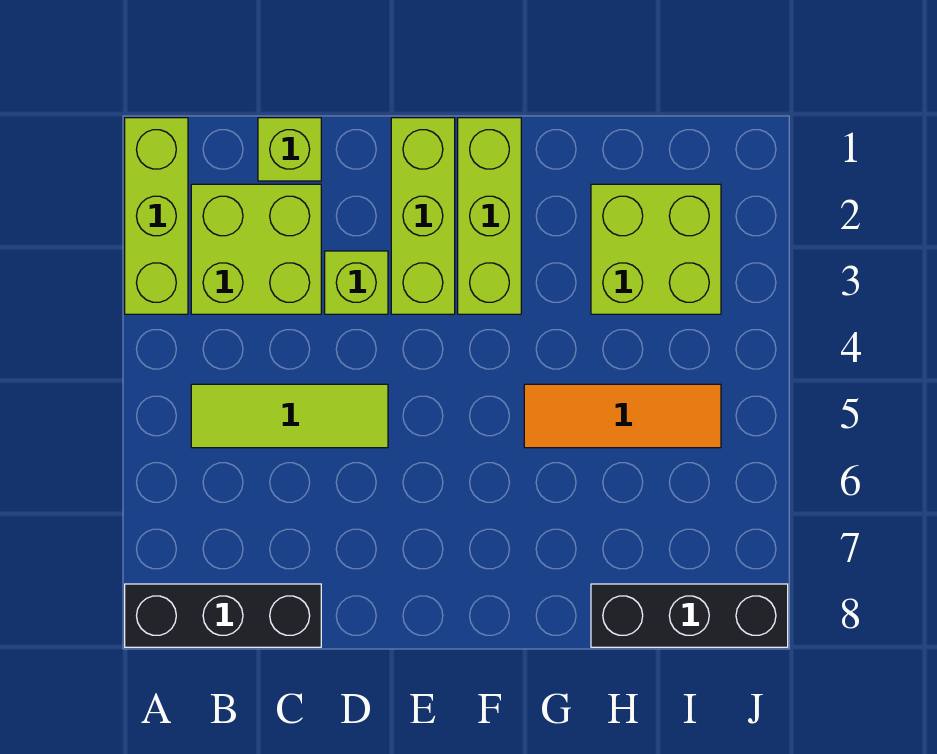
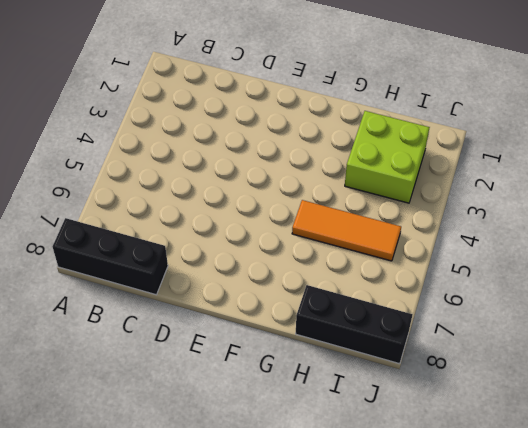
none -> lime brick A1:A3 level 1
none -> lime brick B2:C3 level 1

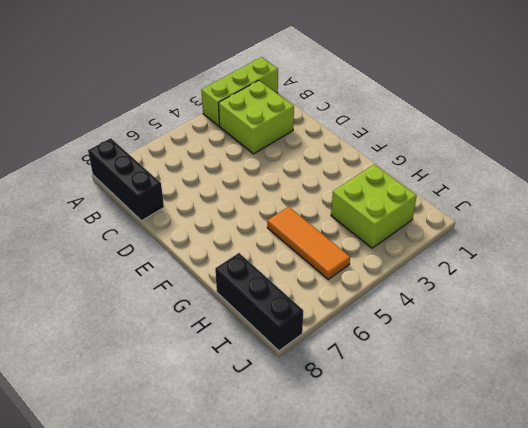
none -> lime tile B5:D5 level 1
none -> lime brick C1 level 1

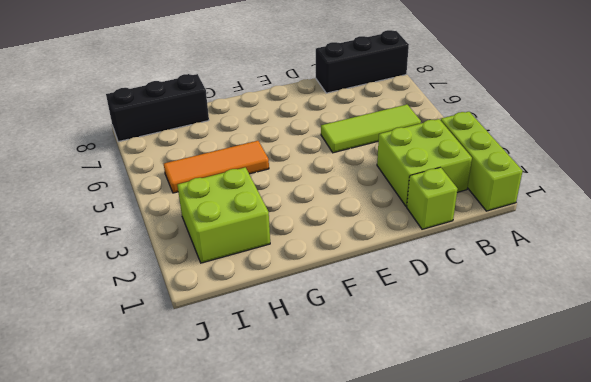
none -> lime brick D3 level 1
none -> lime brick E1:E3 level 1

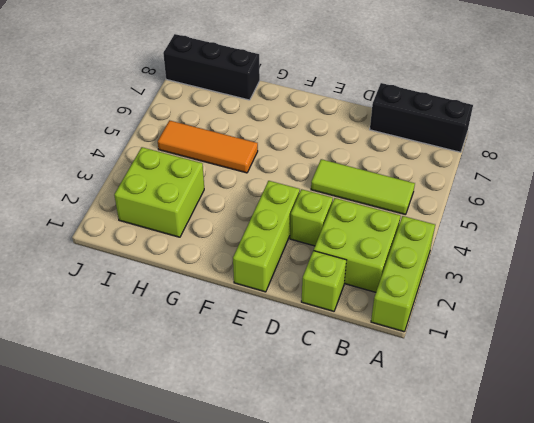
none -> lime brick F1:F3 level 1

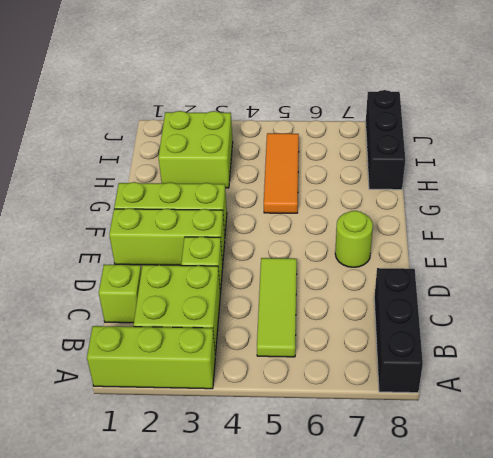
lime round brick E7 level 1 -> none

